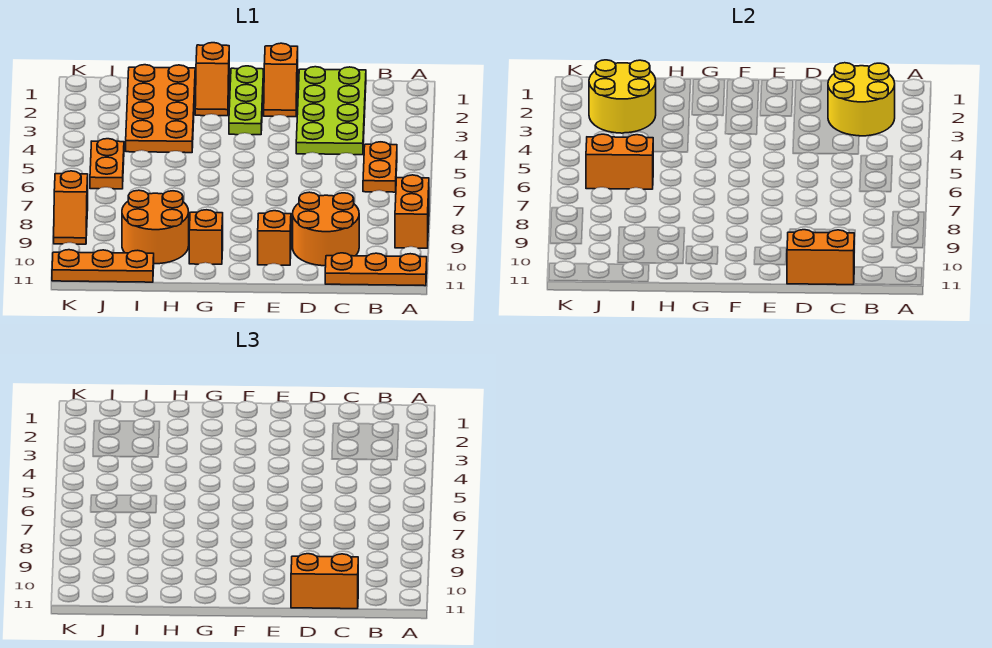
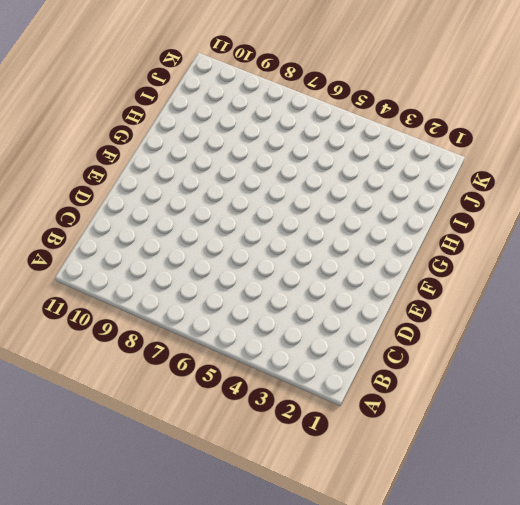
none -> orange brick A8:A9 level 1
none -> orange plate A11:C11 level 1
none -> orange plate B5:B6 level 1

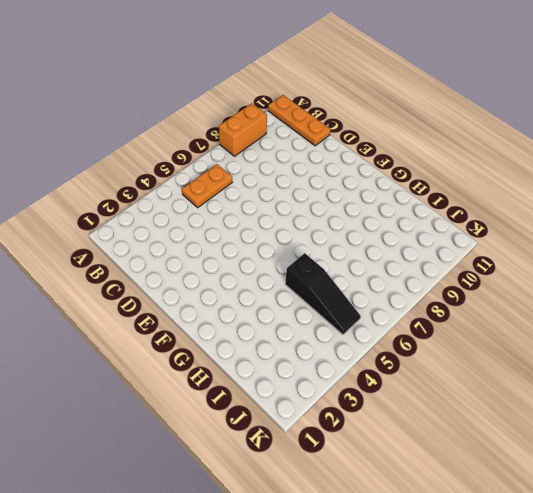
black slope H5:J5 level 1 top H -> orange plate J5:J6 level 1
none -> lime plate C1:D4 level 1
none -> orange round brick C9:D10 level 1
none -> orange slope E1:E2 level 1 top 1

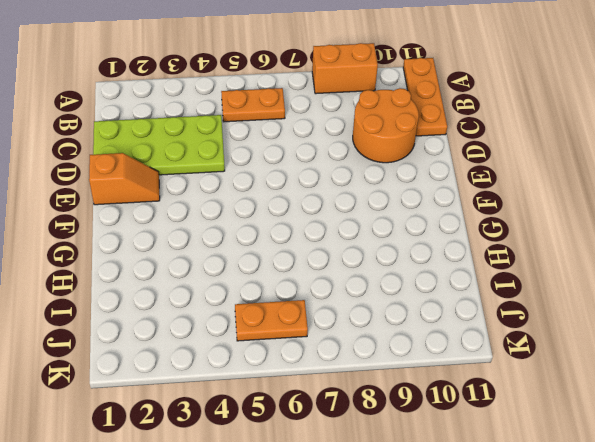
none -> orange brick E10 level 1
none -> lime plate F1:F3 level 1
none -> orange slope G1:G2 level 1 top 1

